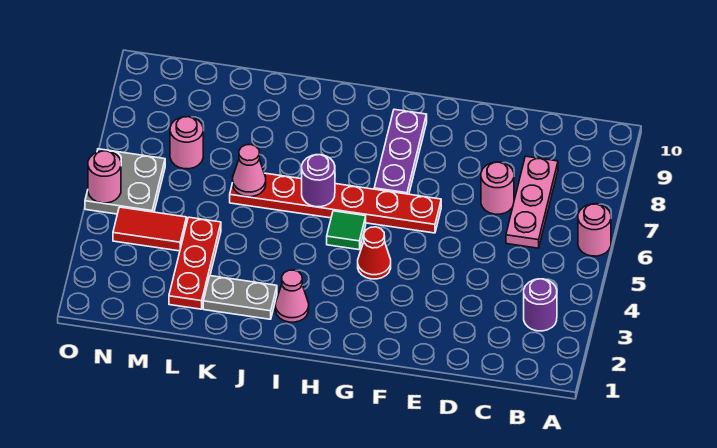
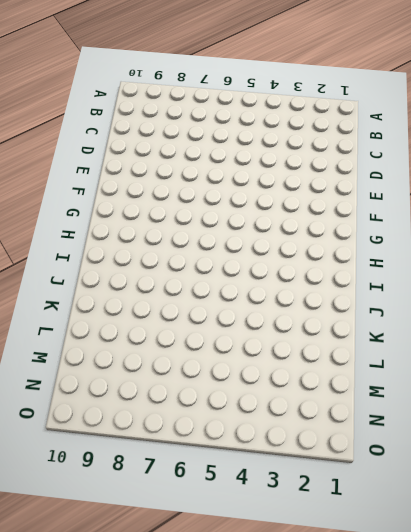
none -> pink round brick A6 level 1
none -> purple round brick B3 level 1
none -> pink plate C6:C8 level 1

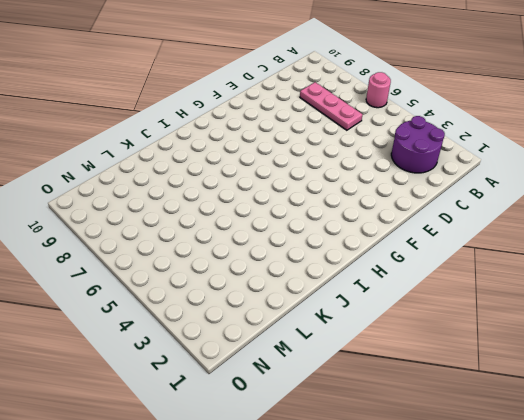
purple round brick B2:C3 level 1 -> purple round brick B3 level 1
none -> pink round brick D7 level 1
none -> red plate F6:K6 level 1
none -> red cone G4 level 1

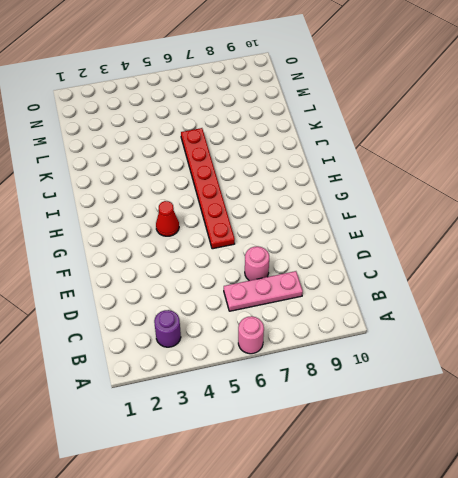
none -> purple plate G7:G9 level 1
none -> green tile H5 level 1
none -> pink cone I2 level 1

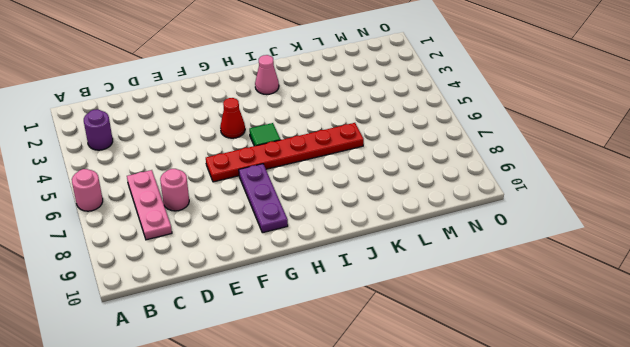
none -> grey plate J2:K2 level 1
none -> red plate L2:L4 level 1
none -> red tile M4:N4 level 1

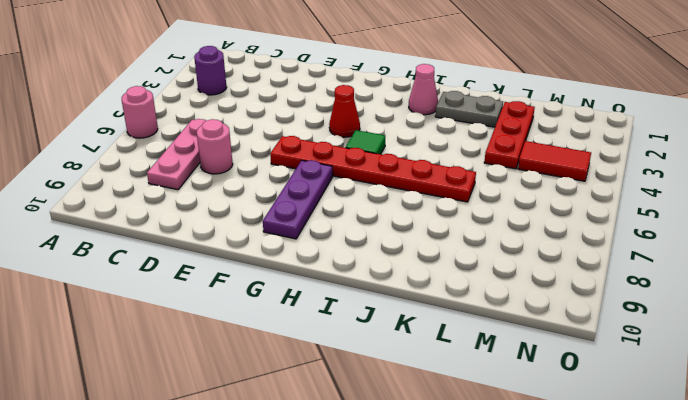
none -> pink round brick M7 level 1
none -> grey plate N5:O6 level 1
none -> purple round brick I6 level 2

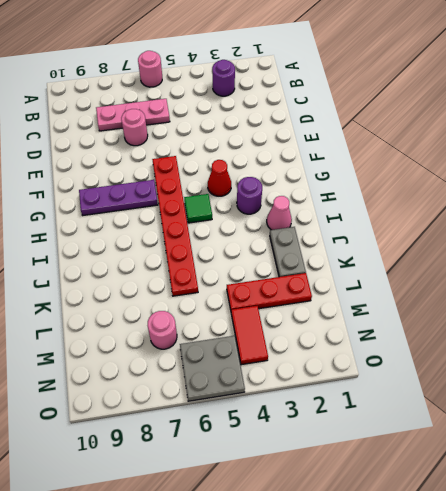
purple round brick H3 level 1 -> purple round brick I6 level 2
none -> pink cone K6 level 2
none -> pink round brick O5 level 2

